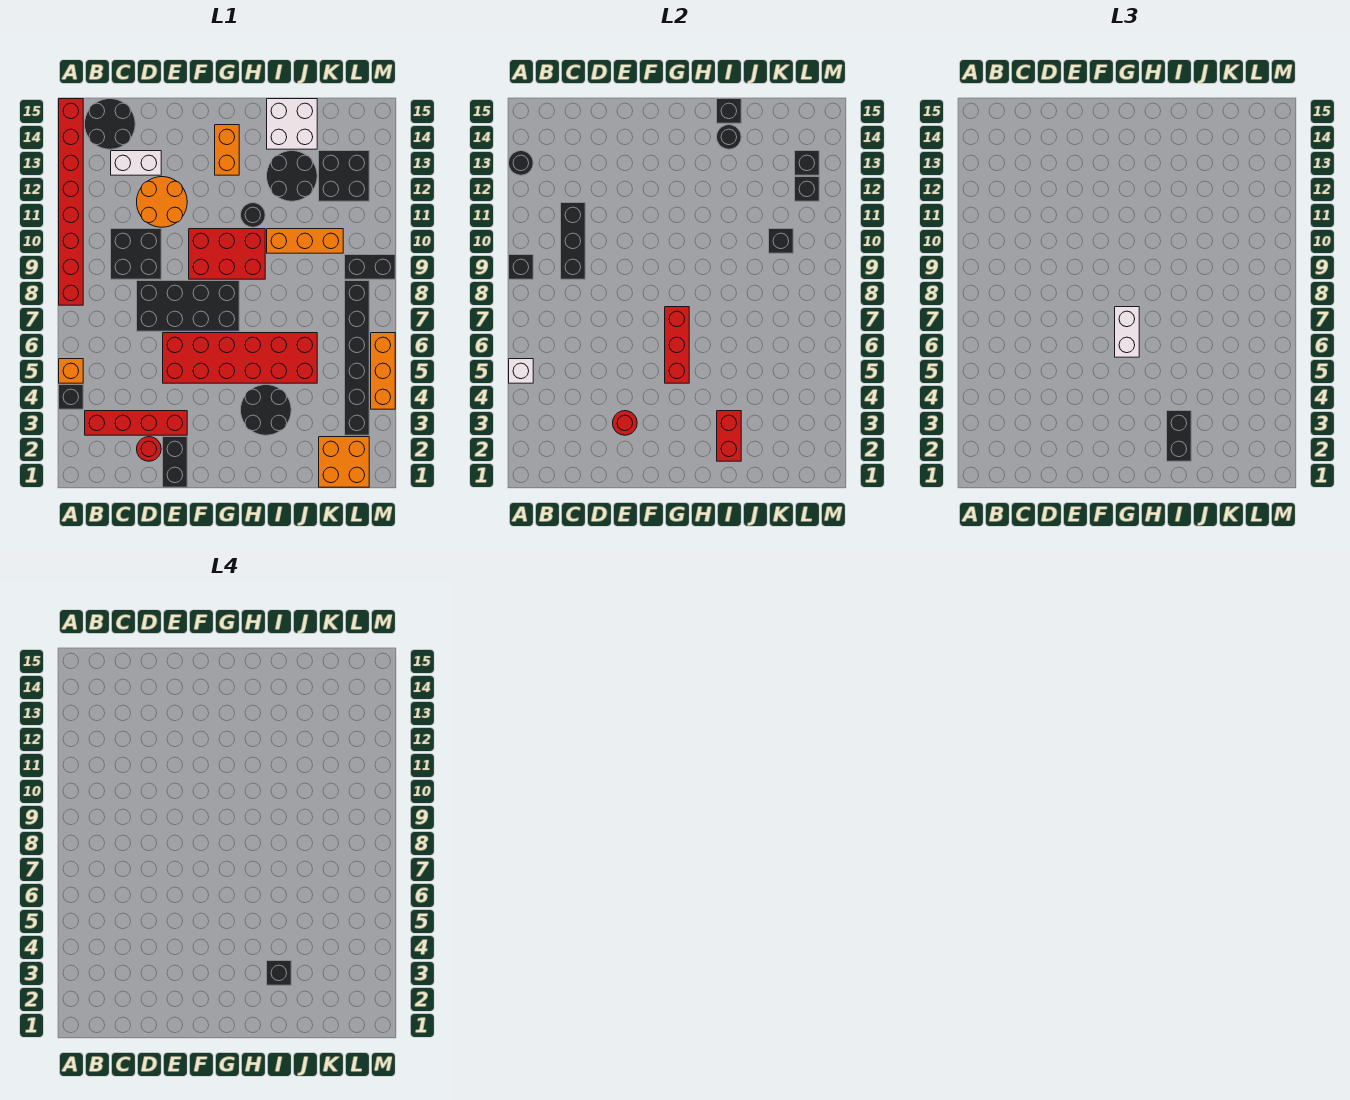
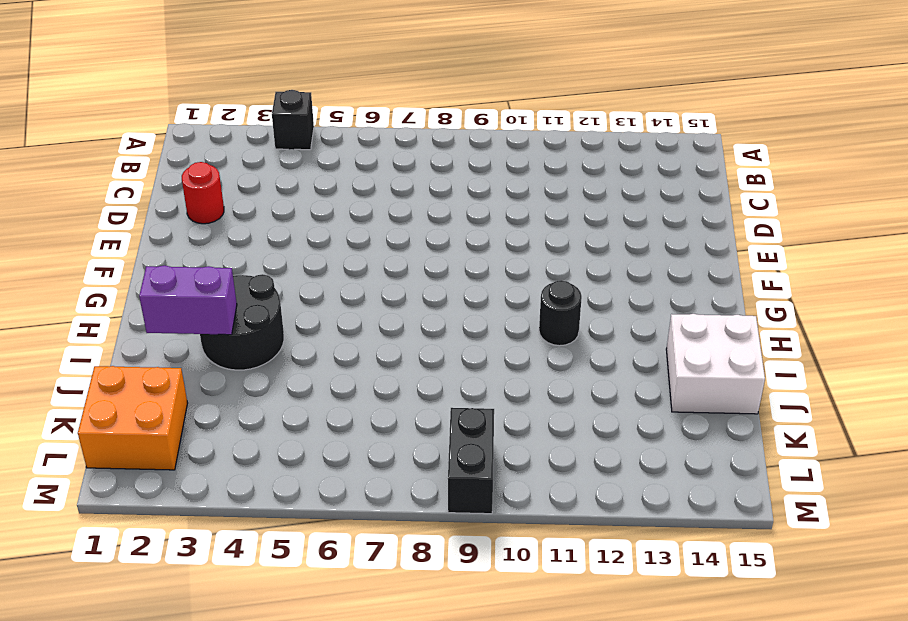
purple brick I2:I3 level 2 -> red brick I2:I3 level 2
none -> orange brick A5 level 1
none -> red brick A8:A15 level 1
none -> red brick B3:E3 level 1
none -> black round brick B14:C15 level 1

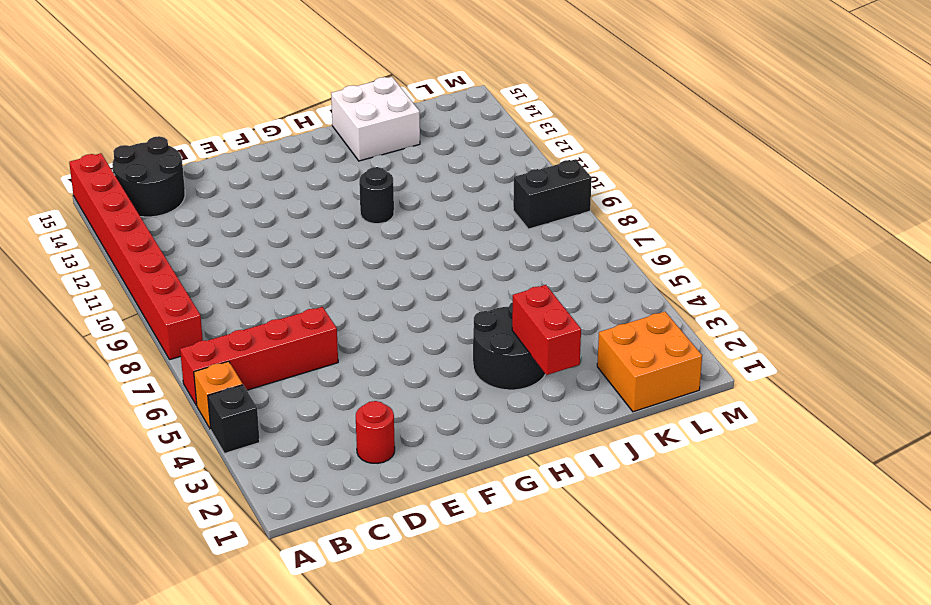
red brick A6:D6 level 1 -> red brick B3:E3 level 1
none -> black brick C9:D10 level 1
none -> white brick C13:D13 level 1
none -> black brick D7:G8 level 1
none -> orange round brick D11:E12 level 1

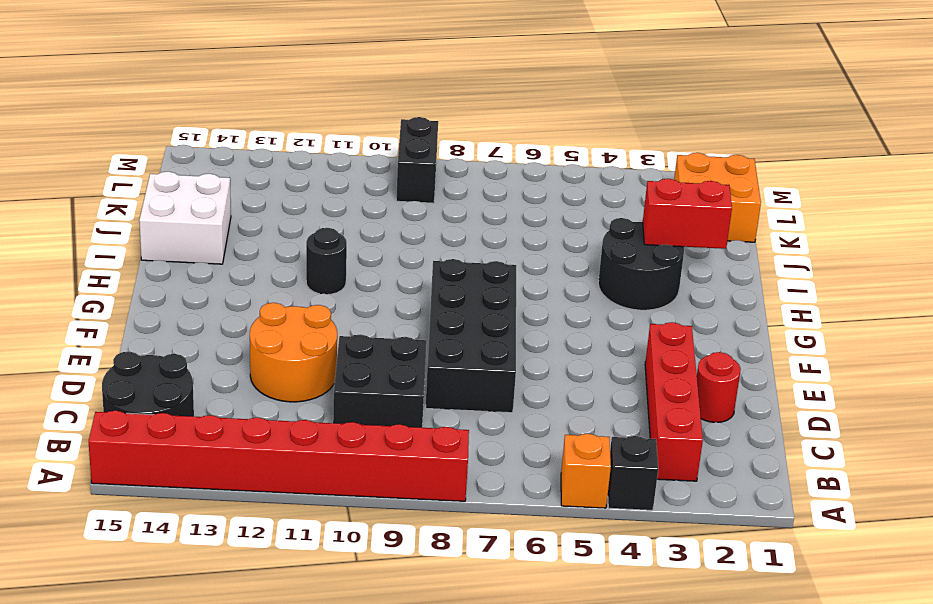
none -> white brick C13:D13 level 1
none -> black brick E1:E2 level 1
none -> red brick E5:J6 level 1
none -> red brick F9:H10 level 1

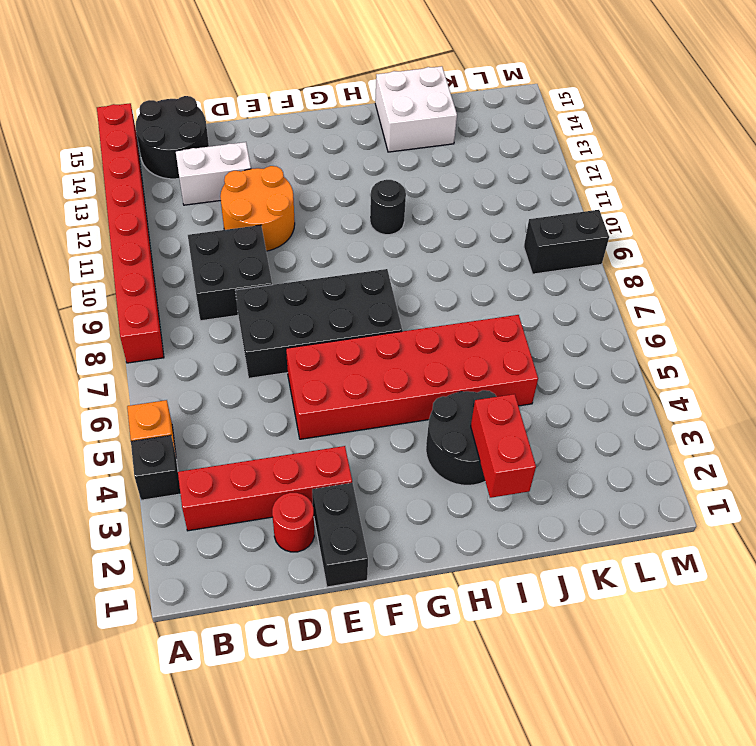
none -> red brick F9:H10 level 1
none -> orange brick G13:G14 level 1
none -> orange brick I10:K10 level 1
none -> black round brick I12:J13 level 1

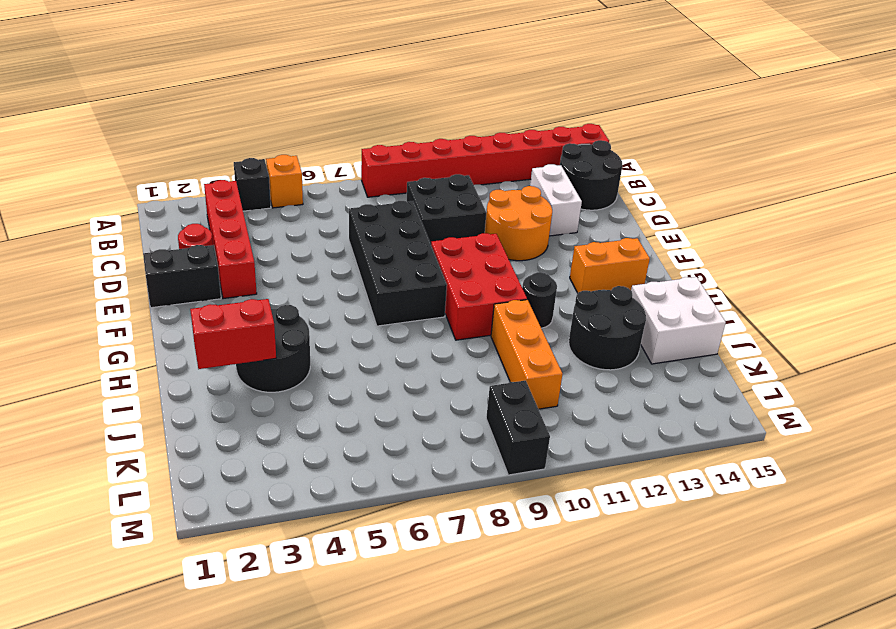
none -> red brick E5:J6 level 1
none -> orange brick K1:L2 level 1
none -> black brick K12:L13 level 1
none -> black brick L3:L8 level 1

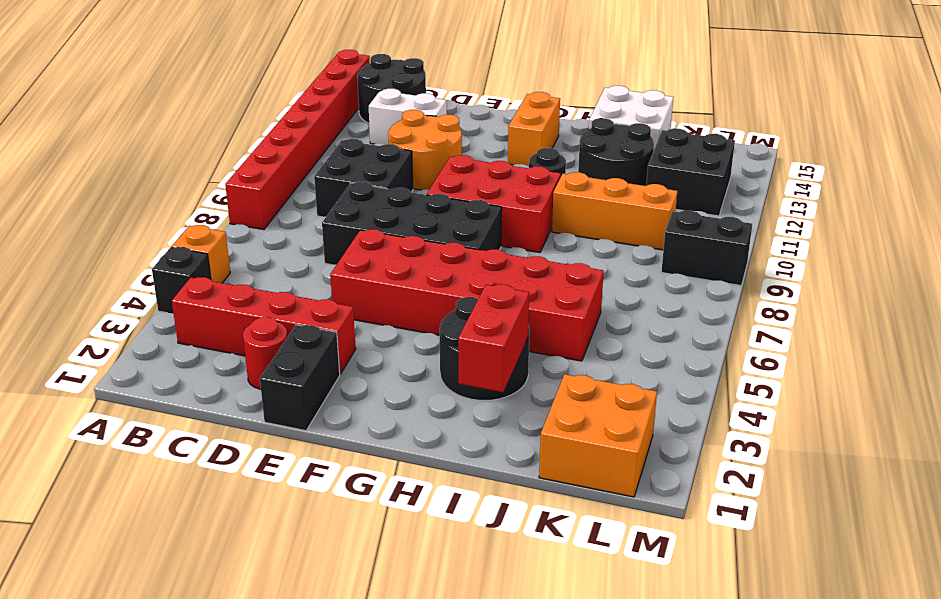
none -> black brick L3:L8 level 1
none -> orange brick M4:M6 level 1
none -> white brick A5 level 2
none -> black brick A9 level 2

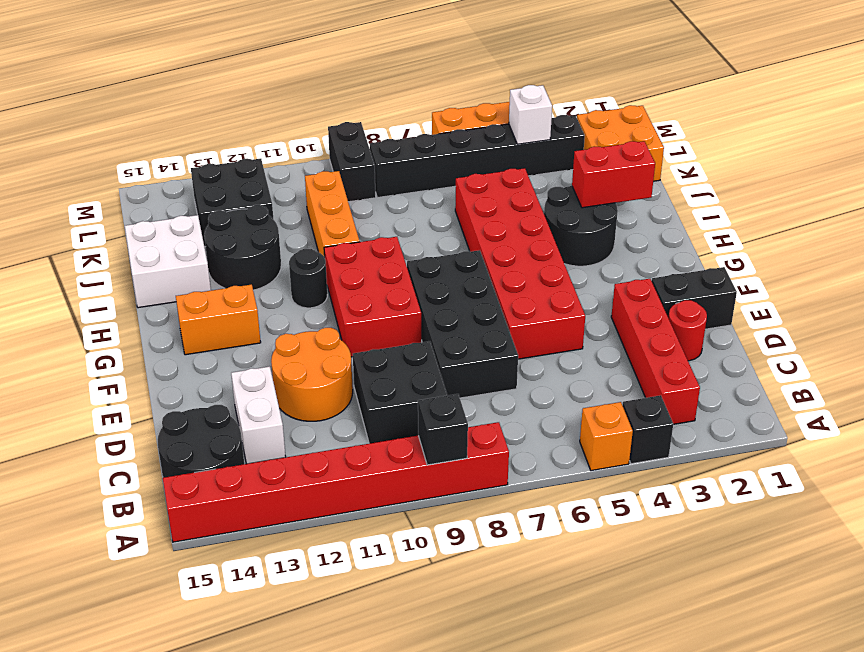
white brick L4 level 2 -> white brick A5 level 2
none -> black round brick A13 level 2
none -> black brick C9:C11 level 2
none -> red round brick E3 level 2
none -> red brick G5:G7 level 2

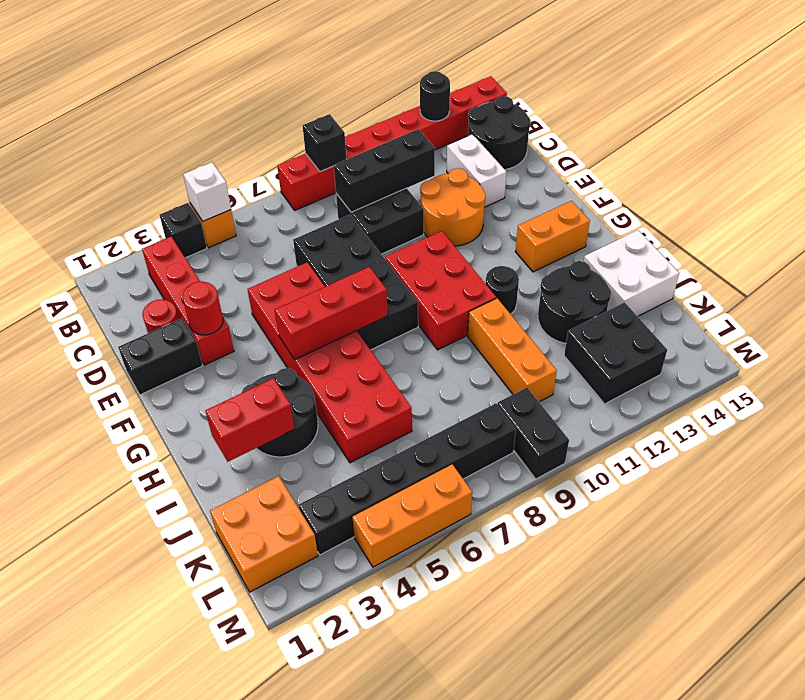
none -> black round brick I14 level 2
none -> black brick I15 level 2
none -> black brick K10 level 2
none -> black brick L12 level 2

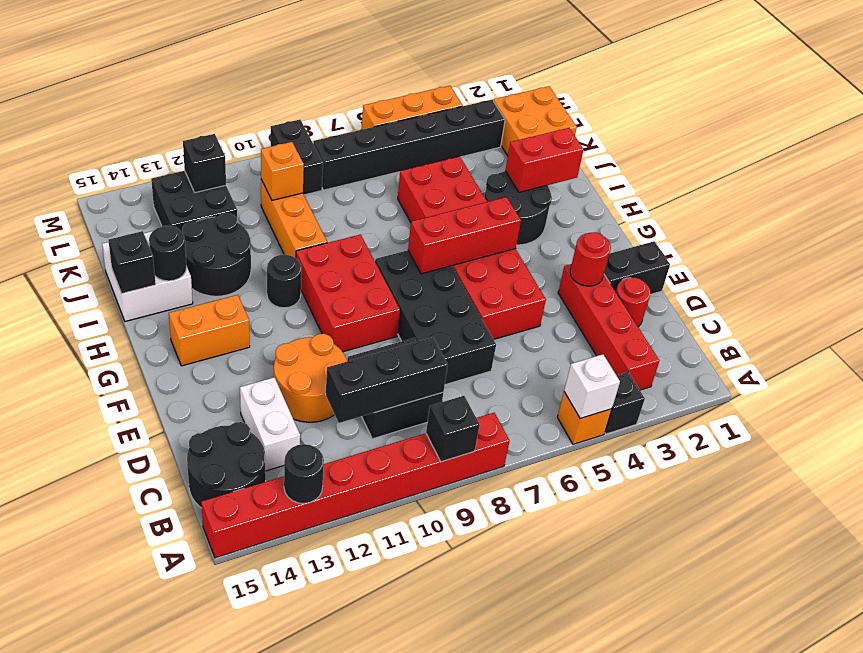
orange brick K10 level 2 -> black brick K10 level 2
none -> black brick L13 level 2
none -> white brick G6:G7 level 3
none -> black brick I2:I3 level 3
none -> black brick I3 level 4

